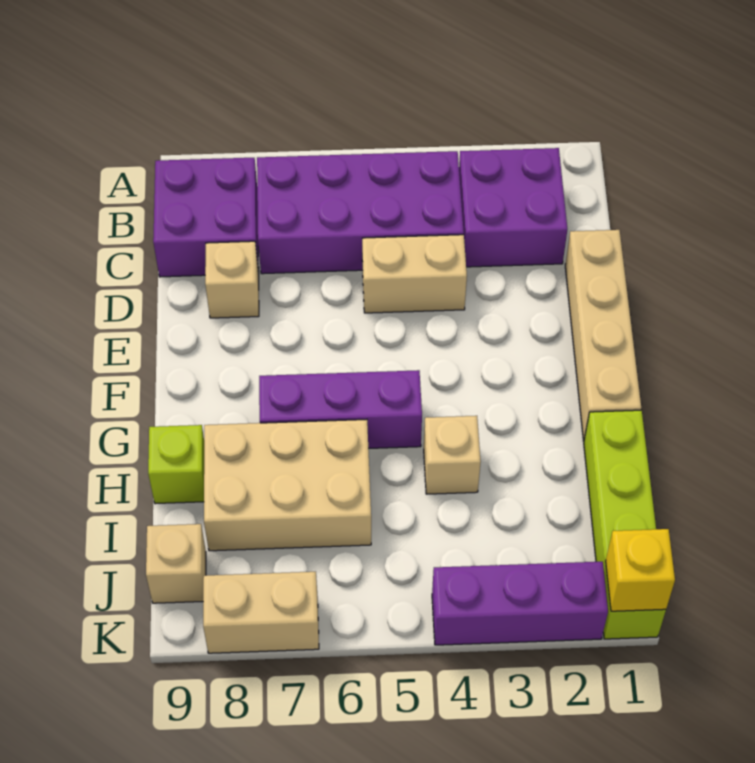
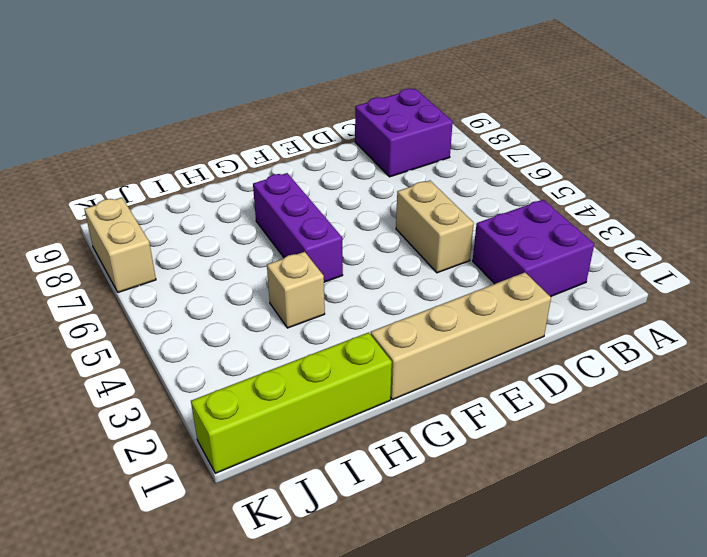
none -> purple brick B4:C7 level 1
none -> tan brick D8 level 1
none -> tan brick H6:I8 level 1

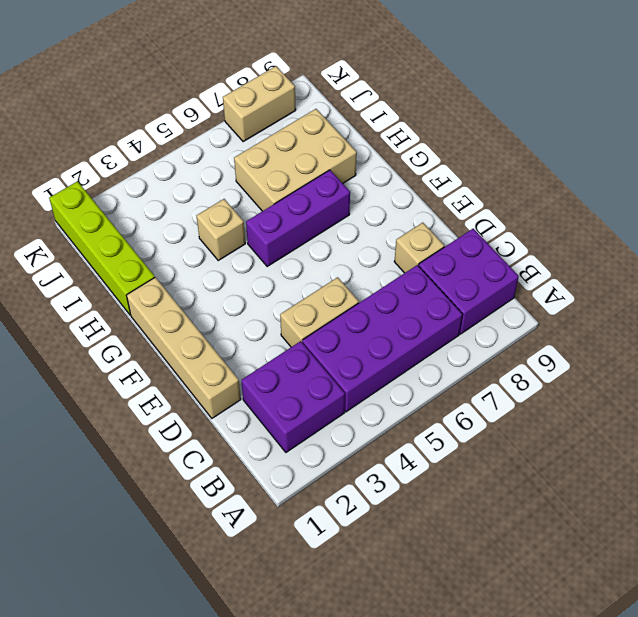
none -> lime brick H9 level 1
none -> tan brick J9 level 1
none -> purple brick K2:K4 level 1

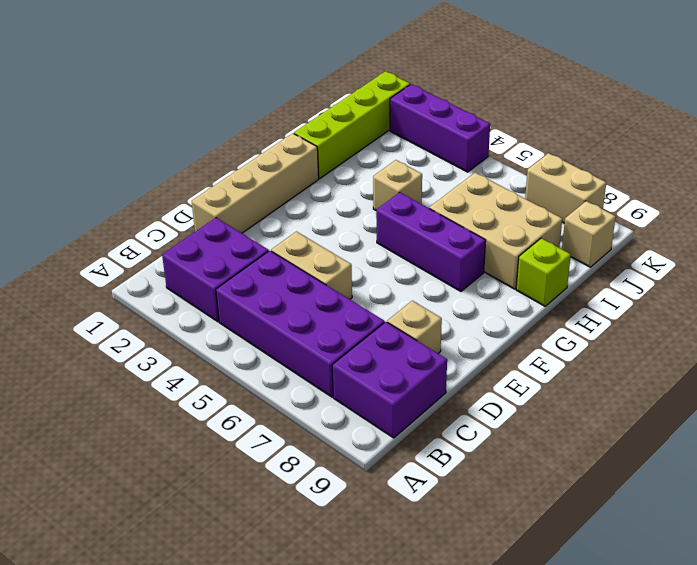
none -> yellow brick K1 level 2

